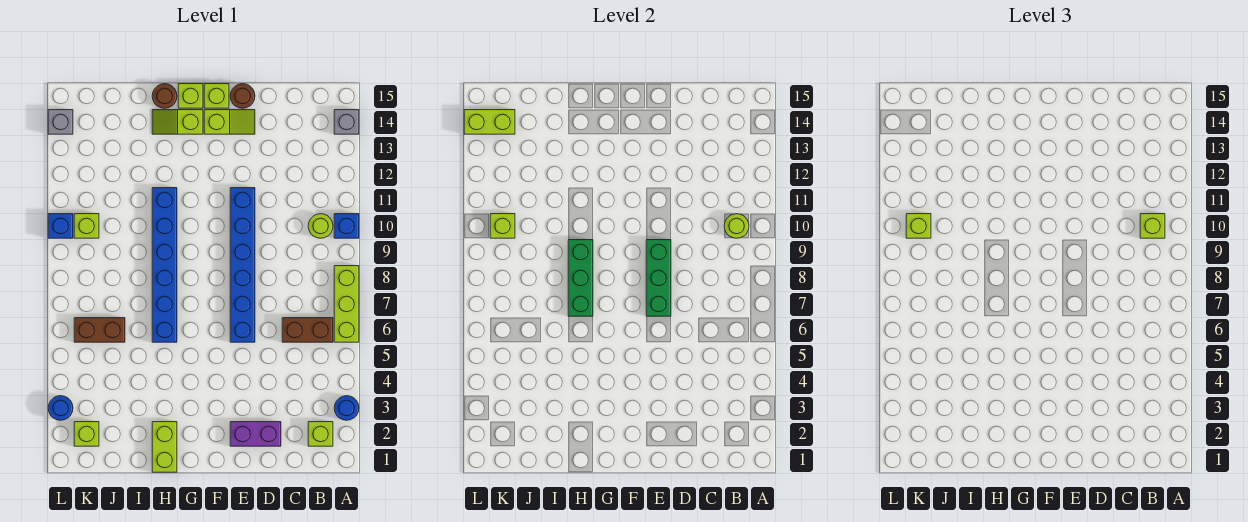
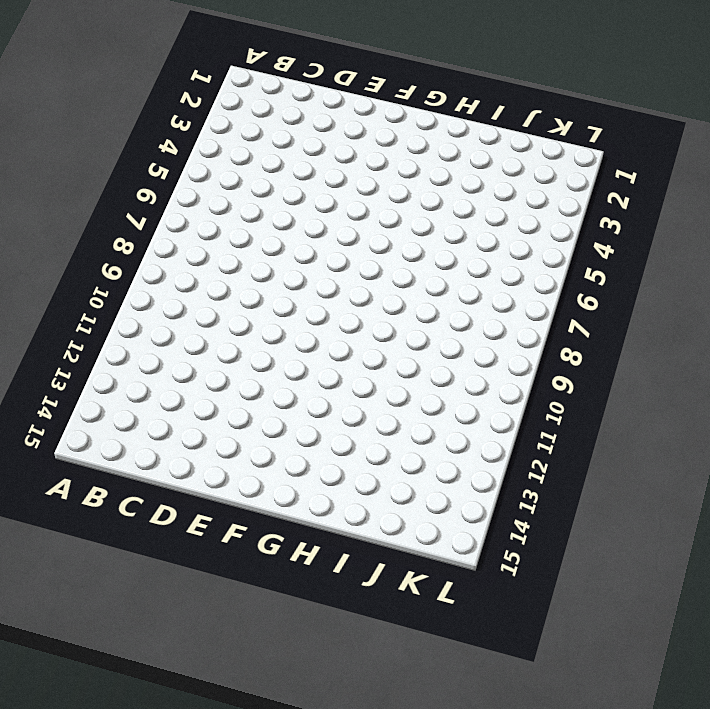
none -> blue round brick A3 level 1
none -> lime brick A6:A8 level 1
none -> blue brick A10 level 1
none -> grey brick A14 level 1

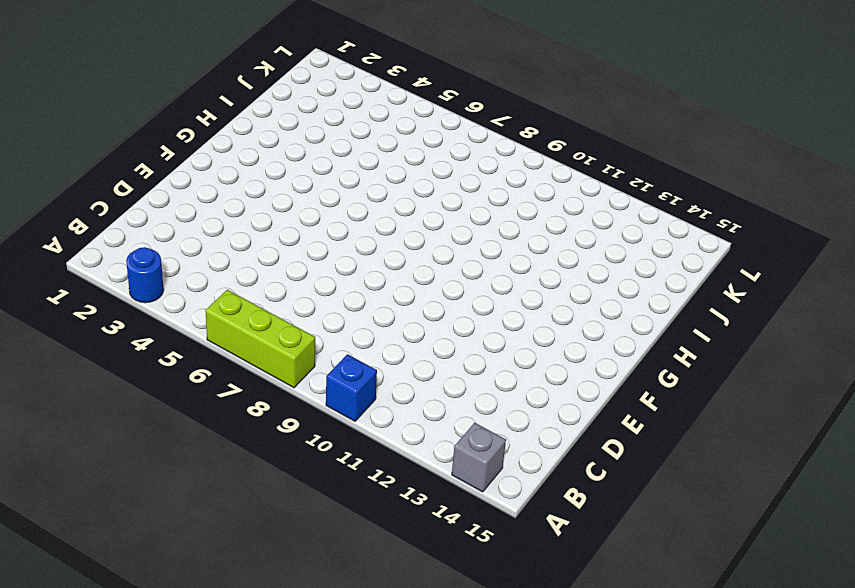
none -> lime brick B2 level 1
none -> brown brick B6:C6 level 1
none -> lime round brick B10 level 1
none -> purple brick D2:E2 level 1

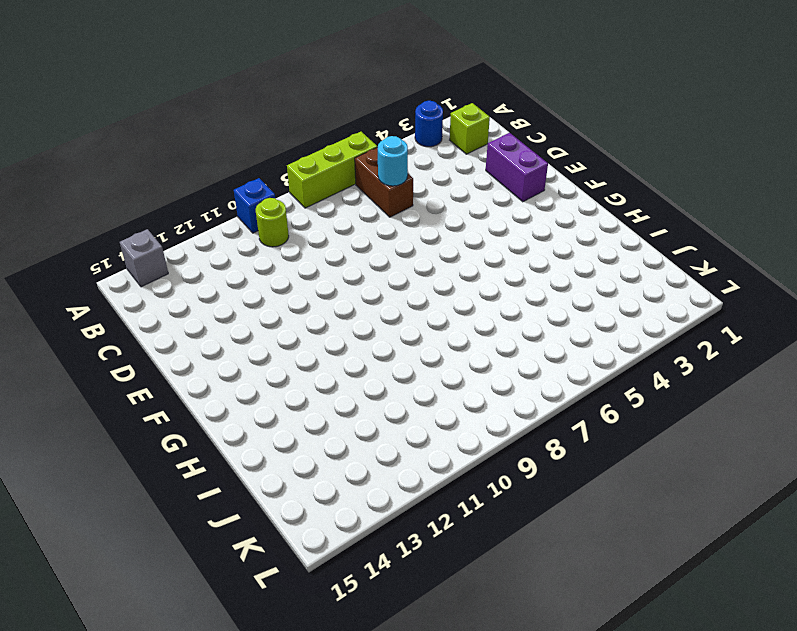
cyan round brick C6 level 2 -> none
none -> blue brick E6:E11 level 1
none -> lime slope E14:F14 level 1 top F
none -> brown round brick E15 level 1
none -> lime brick F15 level 1

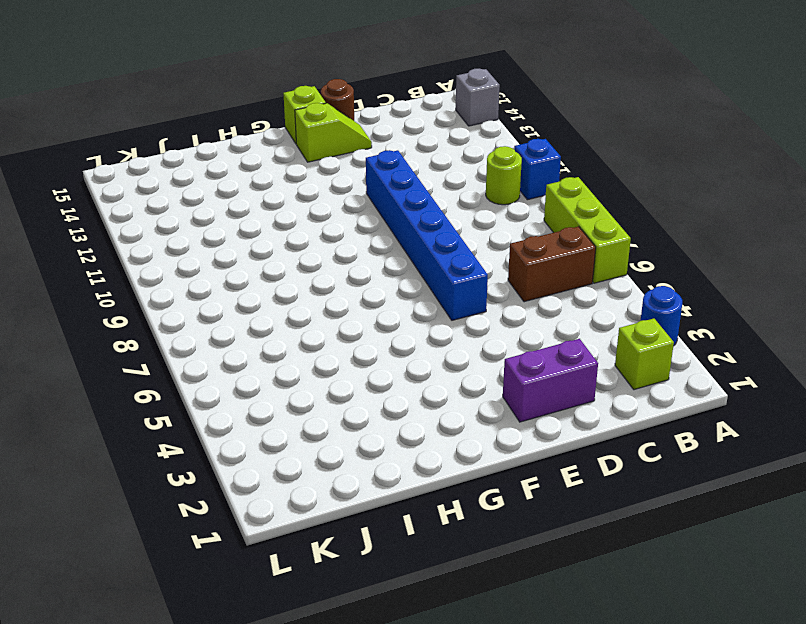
none -> lime slope G14:H14 level 1 top G
none -> lime brick G15 level 1
none -> lime brick H1:H2 level 1
none -> blue brick H6:H11 level 1

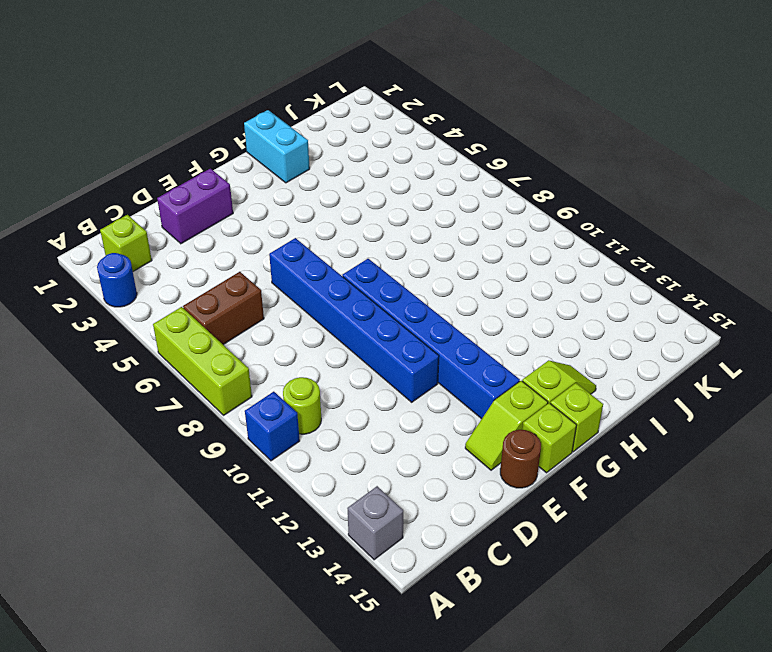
blue brick F8:F13 level 1 -> blue brick H6:H11 level 1
cyan brick H1:H2 level 1 -> lime brick H1:H2 level 1
none -> brown round brick H15 level 1
none -> brown brick J6:K6 level 1
none -> lime brick K2 level 1
none -> lime brick K10 level 1

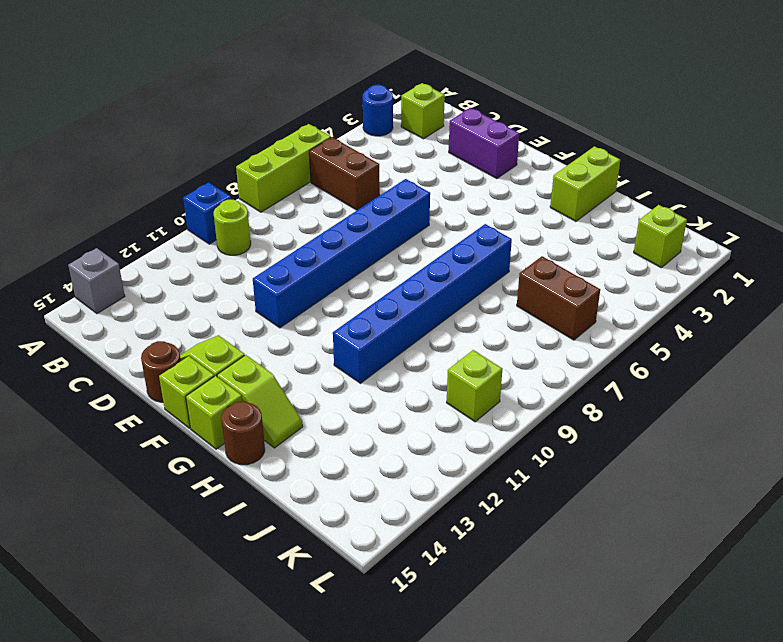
none -> blue round brick L3 level 1
none -> blue brick L10 level 1
none -> grey brick L14 level 1
none -> lime round brick B10 level 2

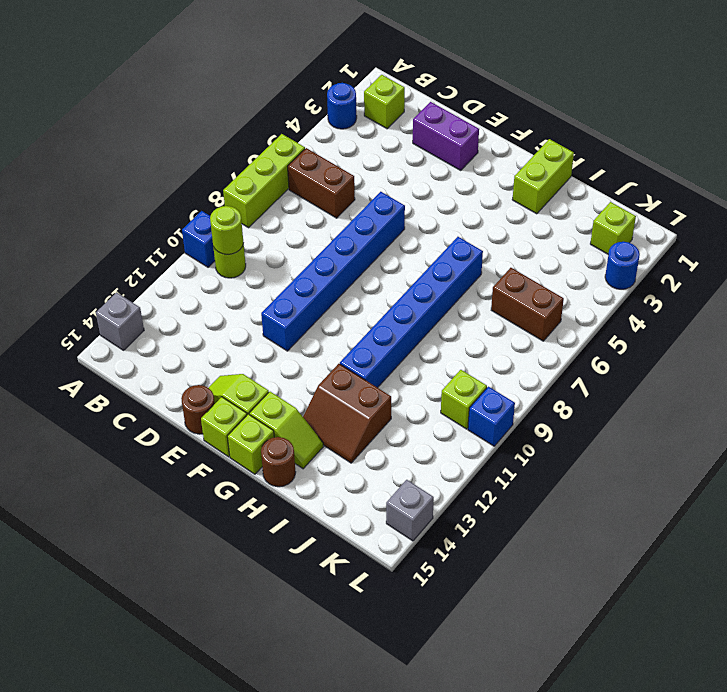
brown slope H12:I13 level 1 top 12 -> none
none -> green brick E7:E9 level 2
none -> green brick H7:H9 level 2
none -> lime brick K10 level 2
none -> lime brick K14:L14 level 2

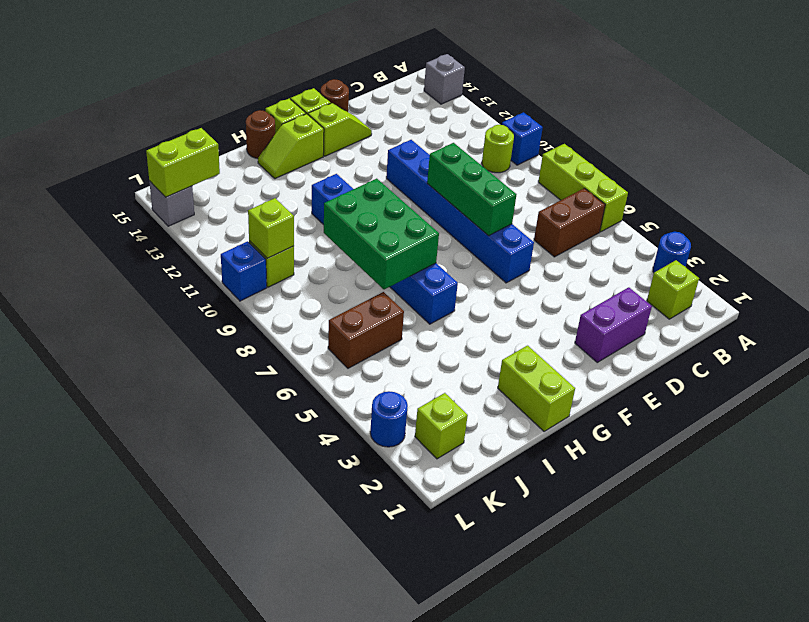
green brick H7:I9 level 2 -> green brick H7:H9 level 2
none -> lime round brick B10 level 2
none -> lime brick B10 level 3
none -> lime brick K10 level 3

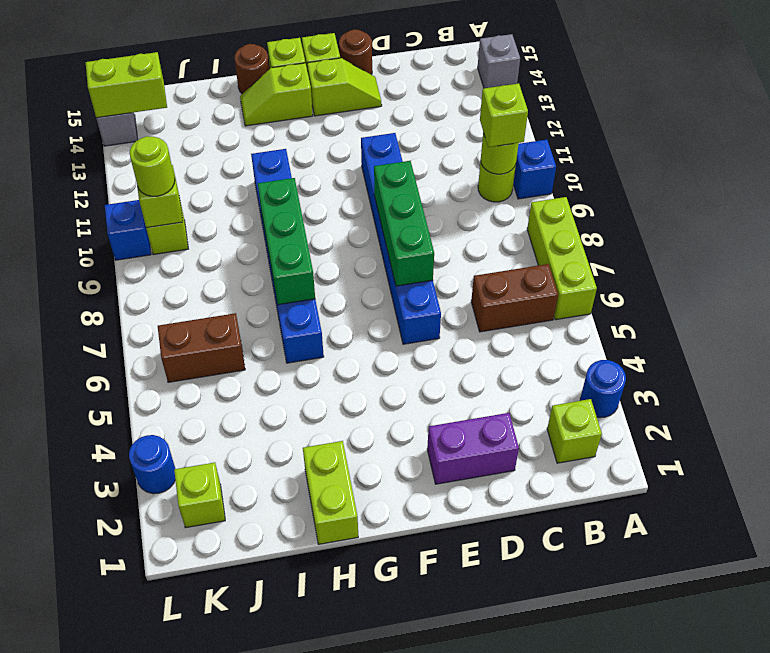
lime round brick K10 level 3 -> lime brick K10 level 3

